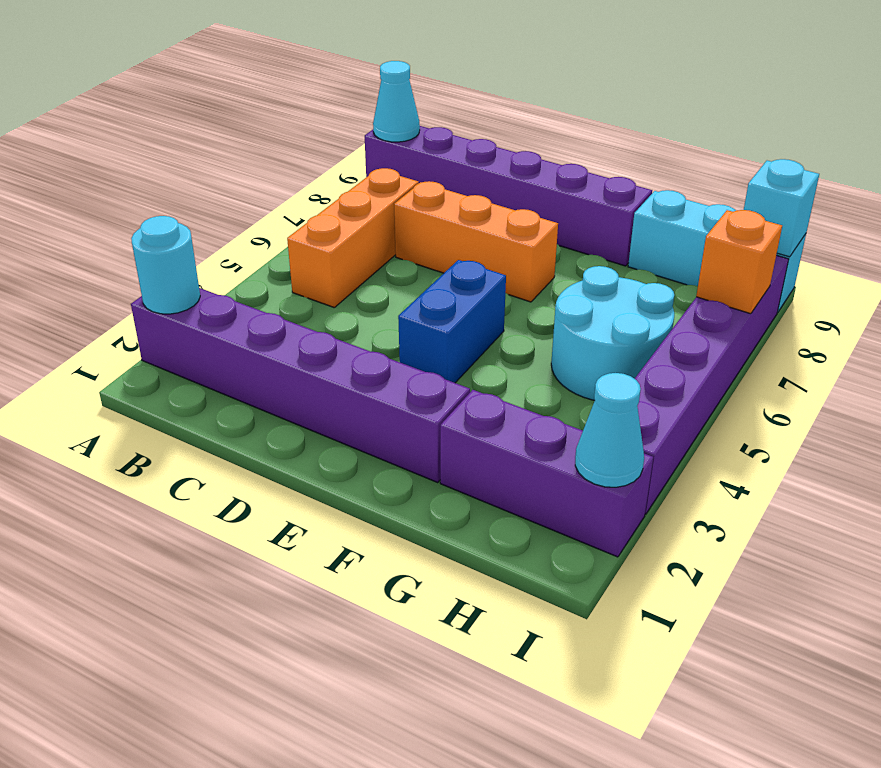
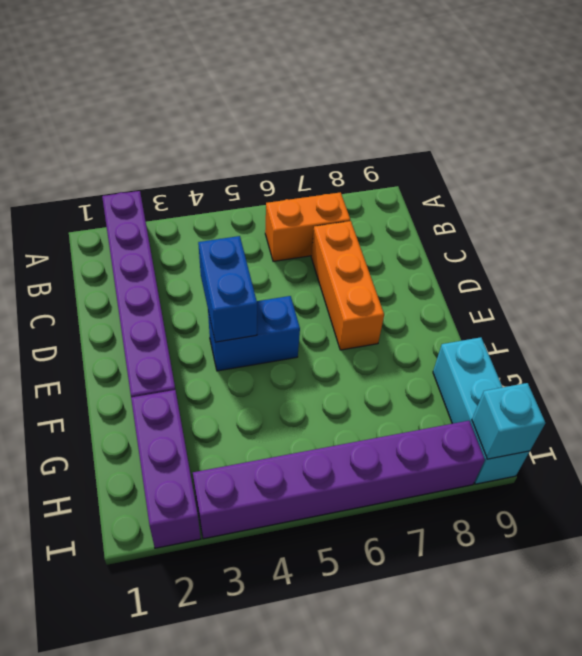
orange brick B6:B7 level 1 -> orange brick B5:B7 level 1
blue brick D4:E4 level 2 -> none
none -> purple brick A9:F9 level 1
none -> cyan round brick G5:H6 level 1
none -> cyan round brick A2 level 2

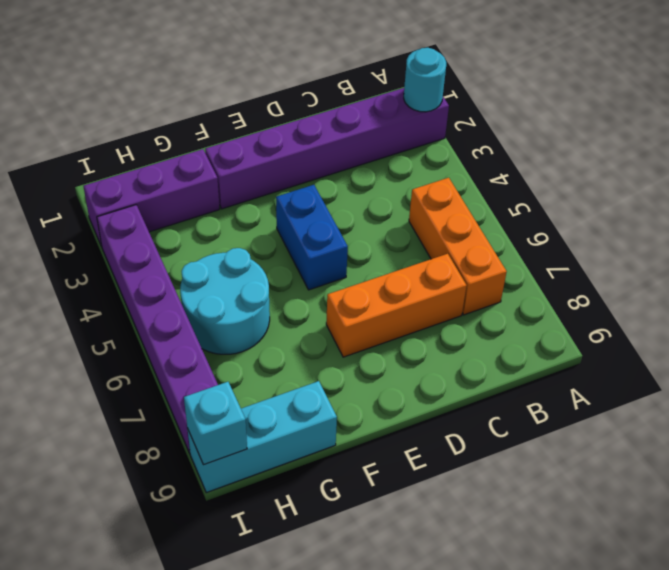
none -> purple brick A9:F9 level 1
none -> cyan cone A9 level 2
none -> cyan cone I2 level 2

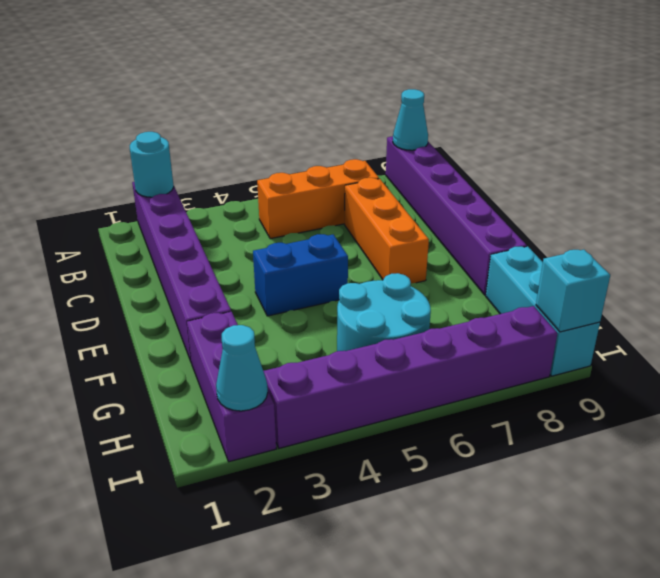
none -> orange brick I7 level 2

